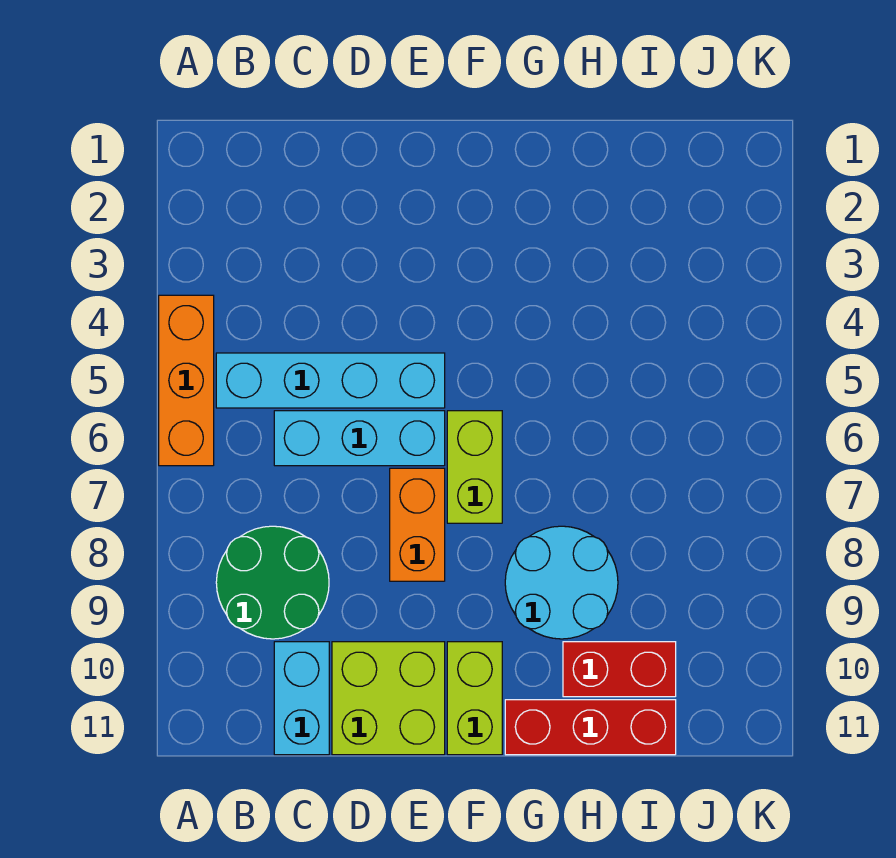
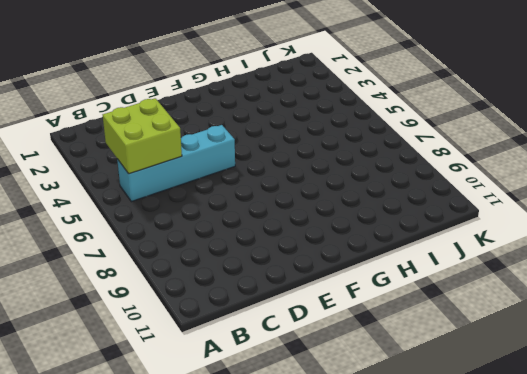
lime brick B4:C5 level 2 -> lime brick D10:E11 level 1
none -> orange brick A4:A6 level 1
none -> green round brick B8:C9 level 1
none -> cyan brick C6:E6 level 1

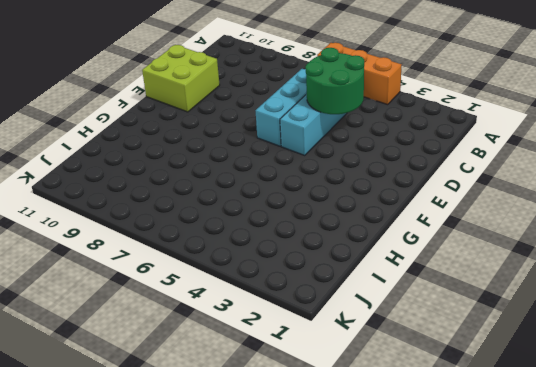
green round brick C4:D5 level 2 -> green round brick B8:C9 level 1
none -> cyan brick C10:C11 level 1
none -> orange brick E7:E8 level 1
none -> lime brick F6:F7 level 1

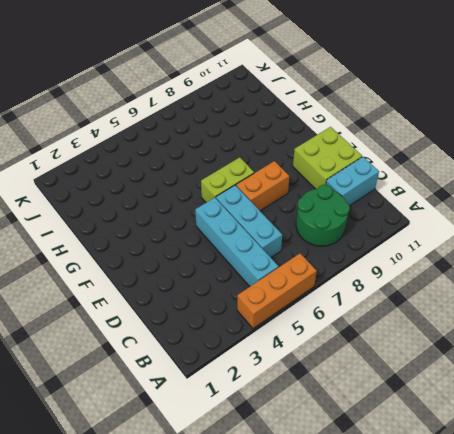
none -> lime brick F10:F11 level 1
none -> cyan round brick G8:H9 level 1
none -> red brick G11:I11 level 1

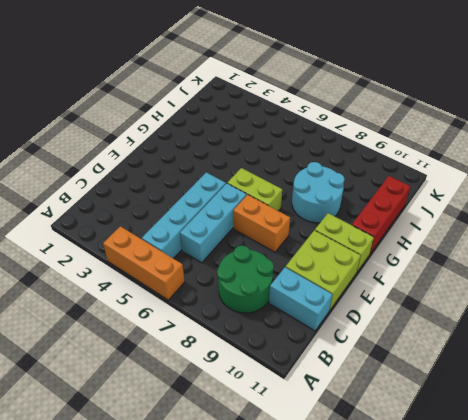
none -> red brick H10:I10 level 1

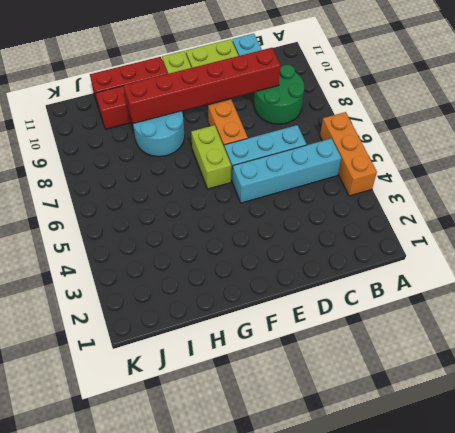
red brick C9:H9 level 2 -> none

